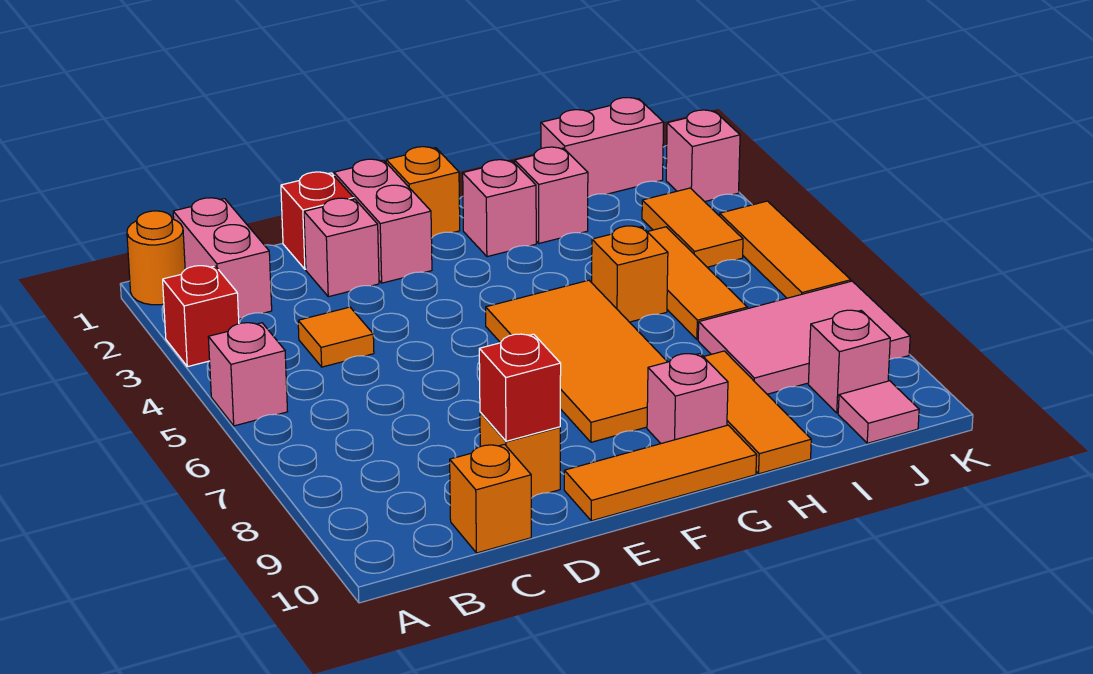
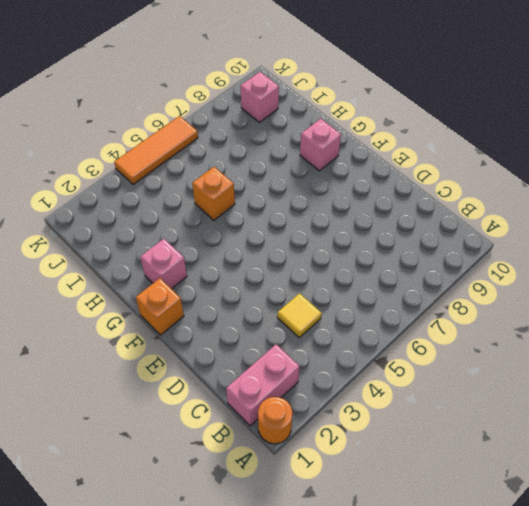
yellow tile C4 level 1 -> orange tile C4 level 1
none -> red brick A3 level 1
none -> pink brick A5 level 1
none -> orange brick C10 level 1

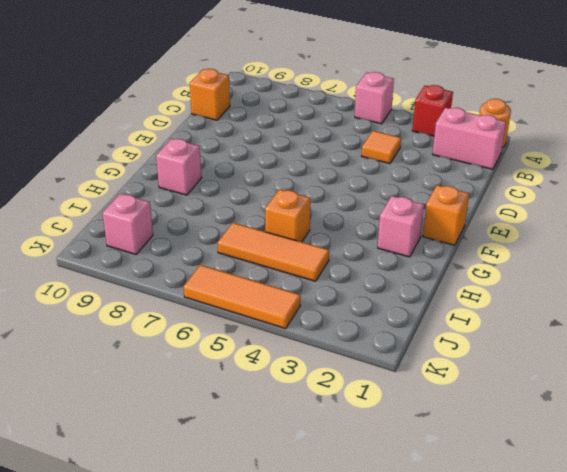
none -> red brick D1 level 1
none -> pink brick D2 level 1
none -> orange brick D9 level 1

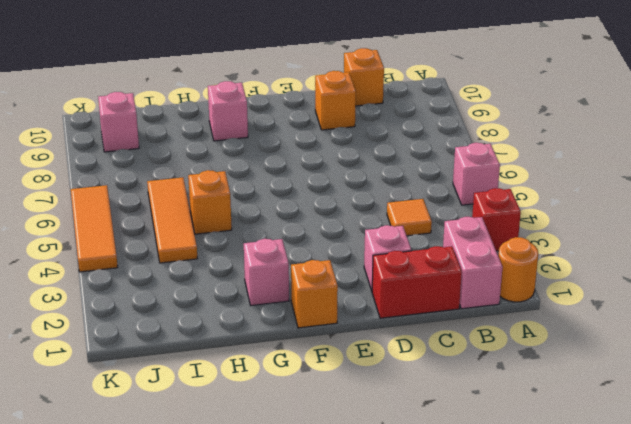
red brick C1:D1 level 1 -> red brick D1 level 1
none -> pink brick E1:E2 level 1
none -> orange tile E10:G10 level 1
none -> orange tile F5:G8 level 1

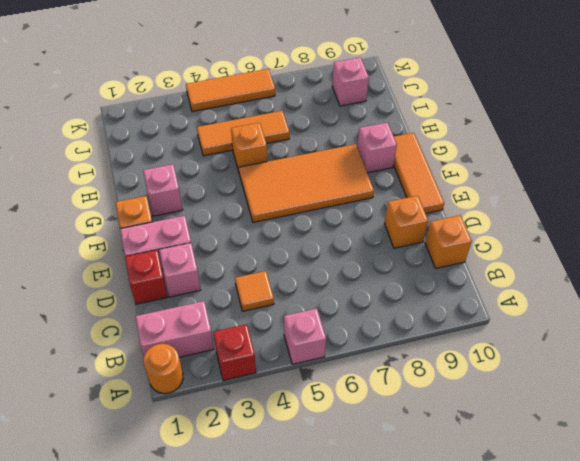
none -> pink brick H2 level 1
none -> orange tile H8:H10 level 1
none -> pink brick I1:J1 level 1

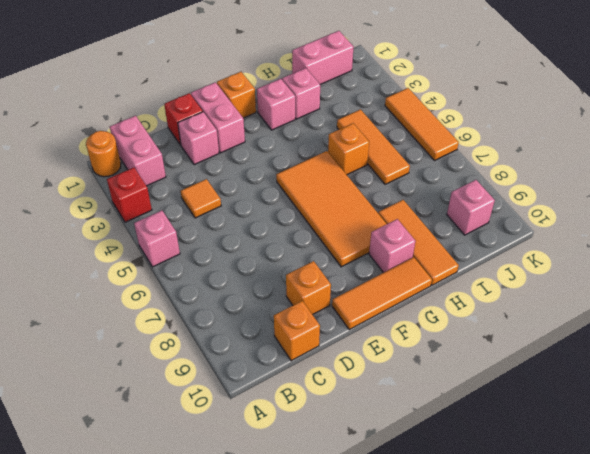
none -> pink tile I7:K8 level 1
none -> orange tile J3:J4 level 1
none -> pink tile J10 level 1

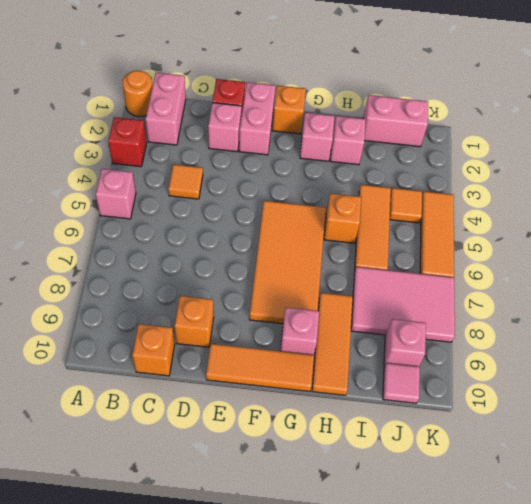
orange tile J4 level 1 -> orange tile J3:J4 level 1
none -> pink brick K2 level 1
none -> red brick D9 level 2

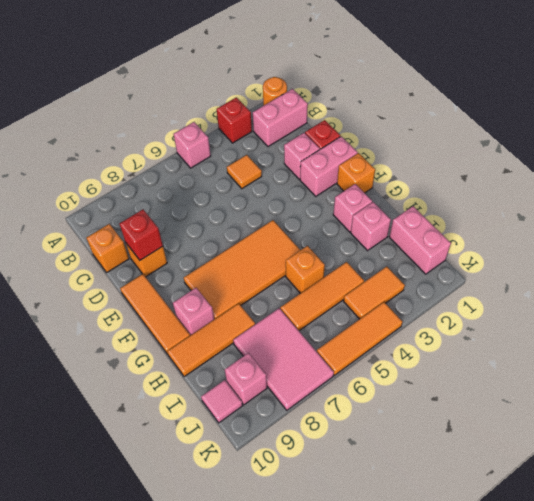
none -> pink brick K2 level 1

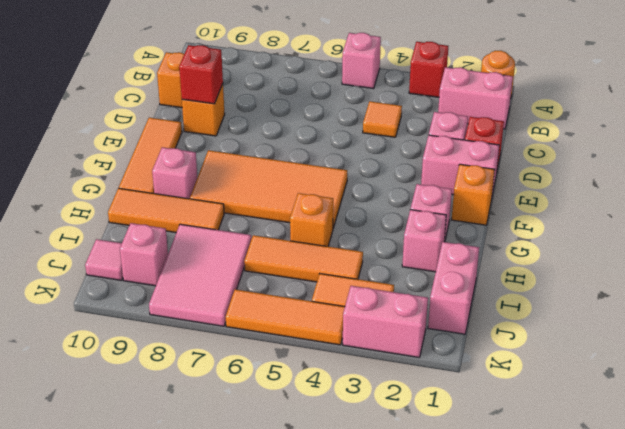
pink brick K2:K3 level 1 -> pink brick K2 level 1

